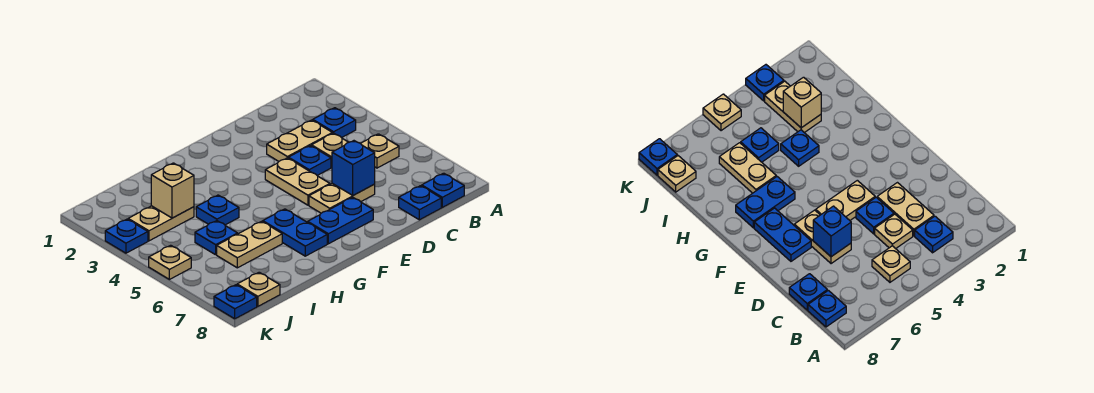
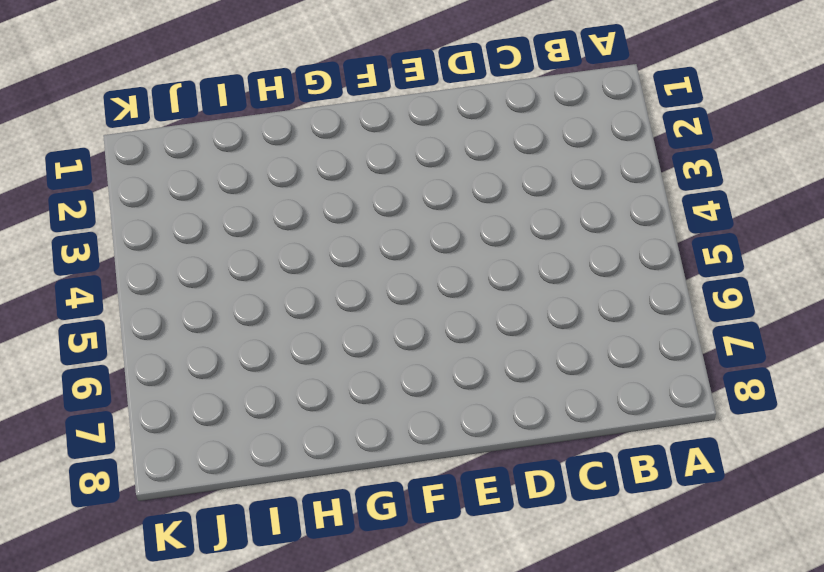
none -> blue plate B3 level 1
none -> tan plate B5 level 1
none -> blue plate B8 level 1

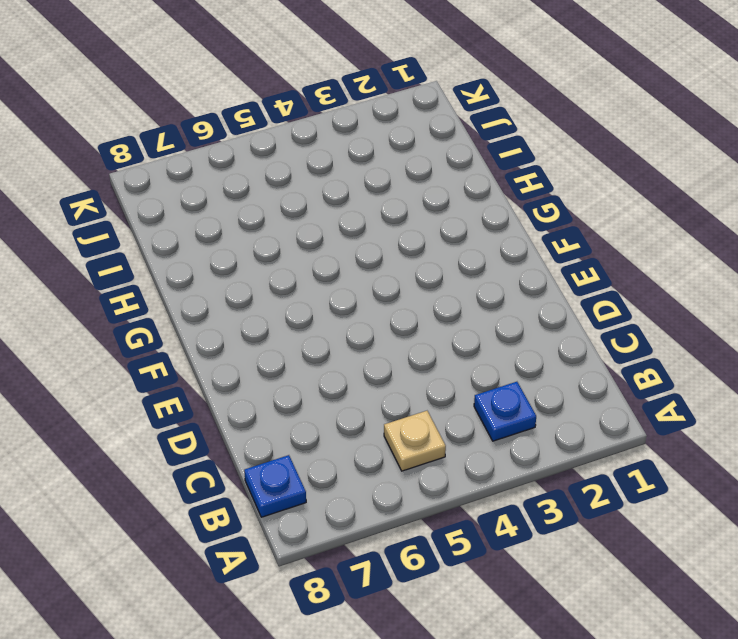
none -> tan plate C3:D3 level 1
none -> tan plate C4 level 1
none -> blue plate C8 level 1

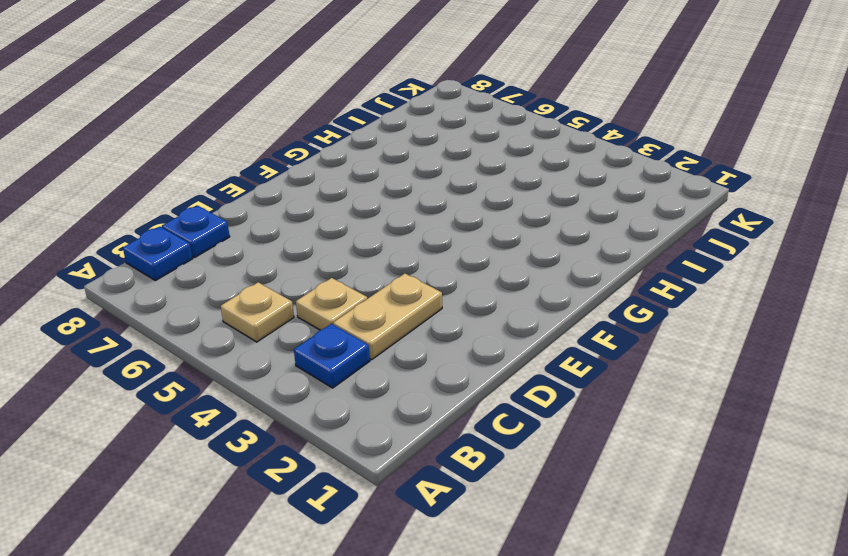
none -> blue plate D4 level 1
none -> tan plate D6:E6 level 1
none -> tan plate E4:E5 level 1

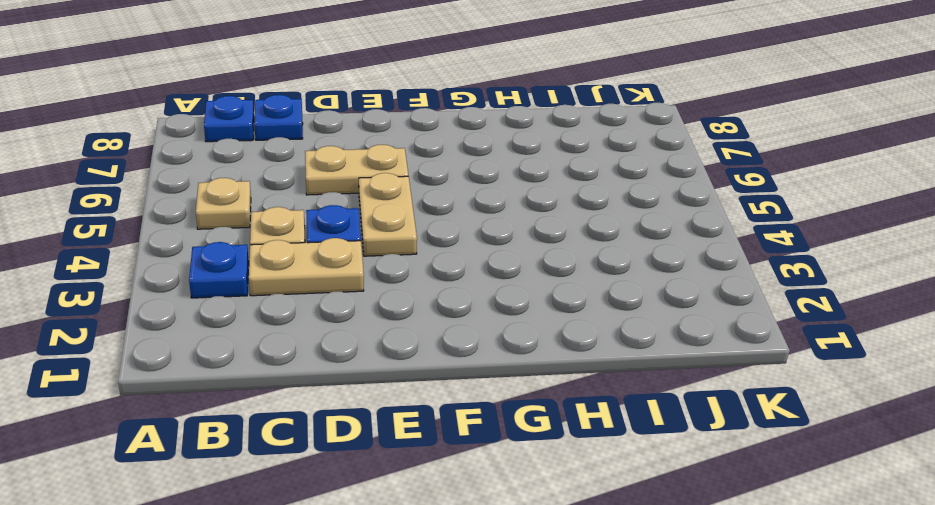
none -> blue plate E7:F7 level 1
none -> blue plate G6:G7 level 1
none -> blue plate H4 level 1

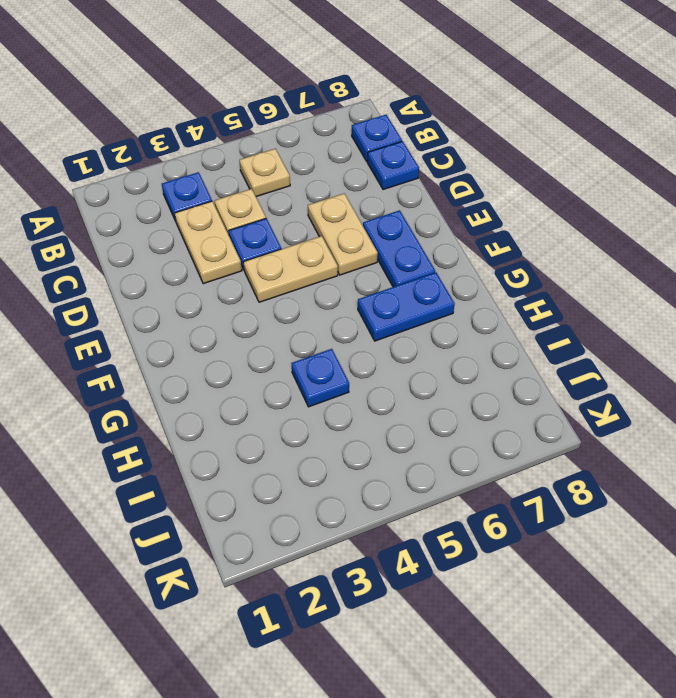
none -> tan plate H6:I6 level 1
none -> tan plate I3:J3 level 1
none -> blue plate I5 level 1

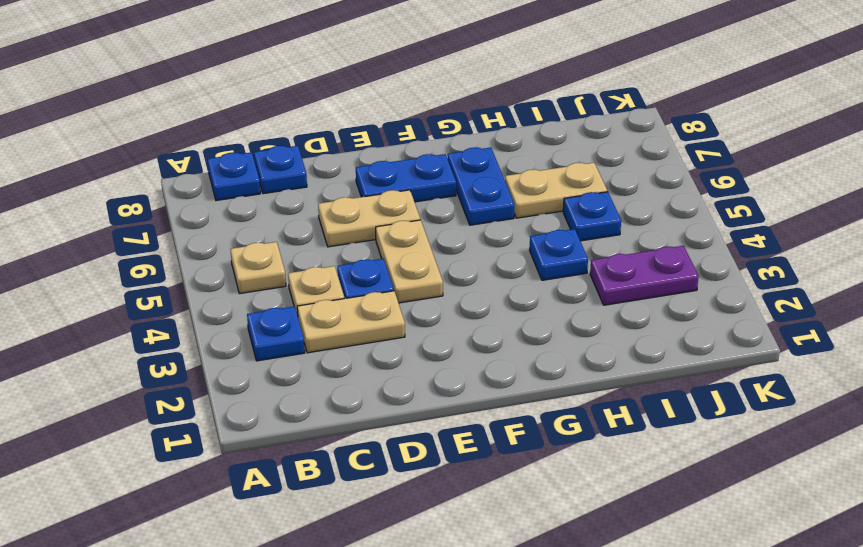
purple plate I3:J3 level 1 -> tan plate I3:J3 level 1
none -> tan plate J8 level 1
none -> blue plate K3 level 1
none -> tan plate K5 level 1

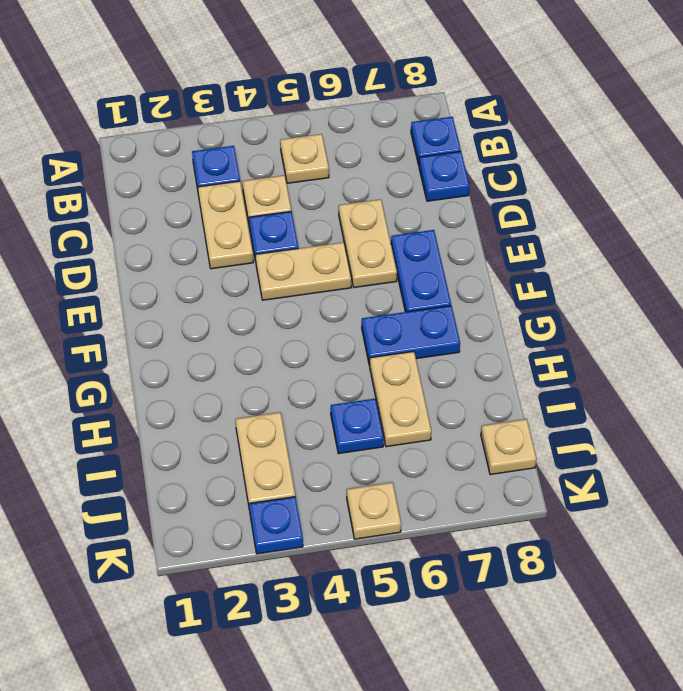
none -> blue plate H4 level 1
none -> blue plate K8 level 1
none -> blue brick D6 level 2

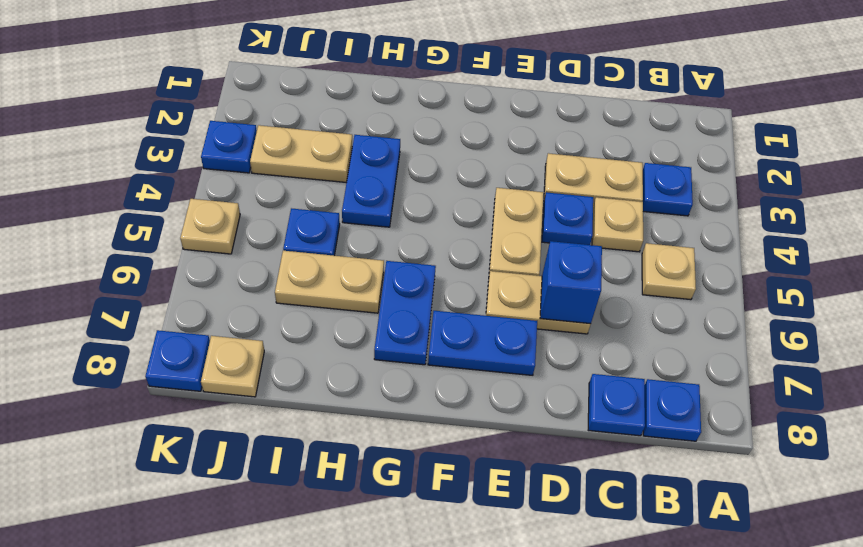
blue plate H3:H4 level 1 -> blue plate H4 level 1
none -> tan brick I3 level 2

